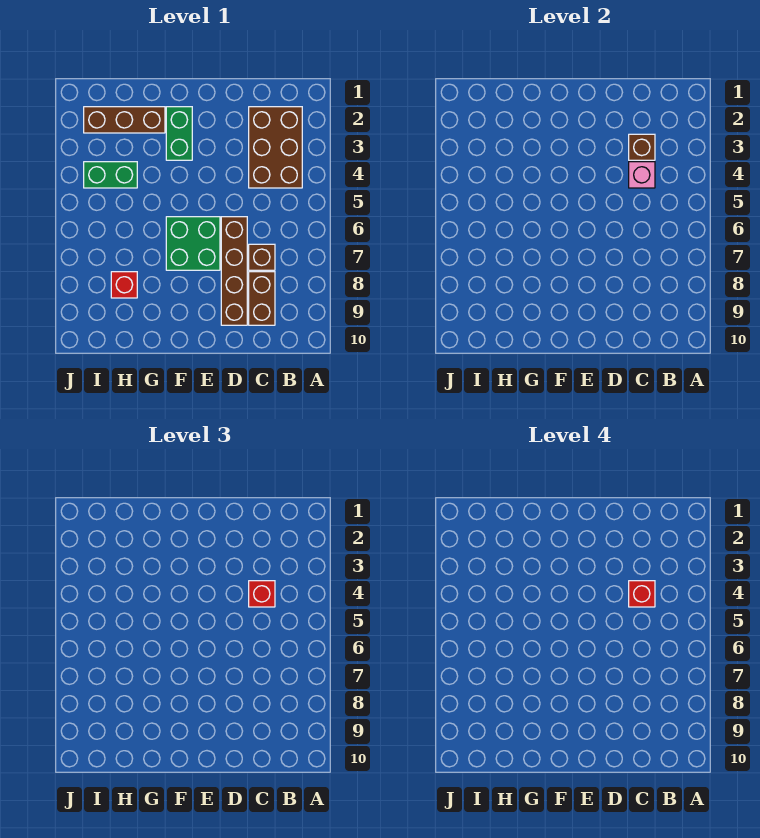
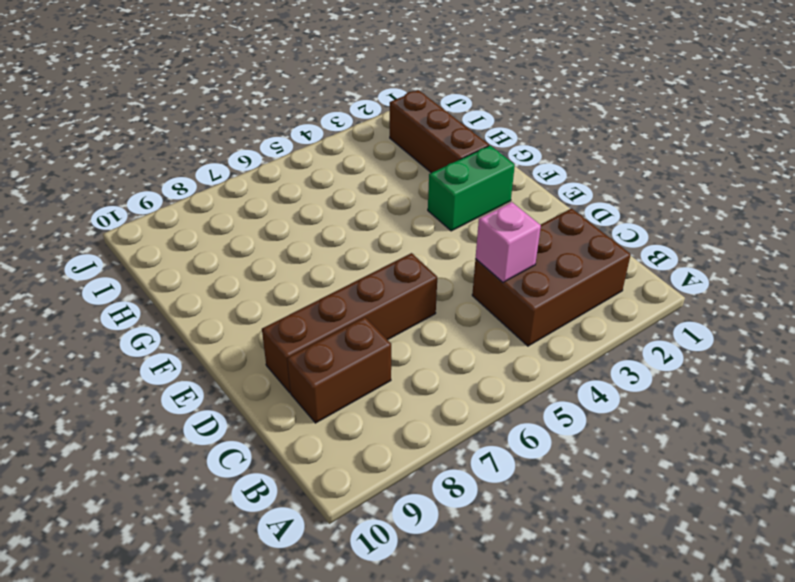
none -> brown brick C7 level 1
none -> green brick E6:F7 level 1
none -> green brick H4:I4 level 1

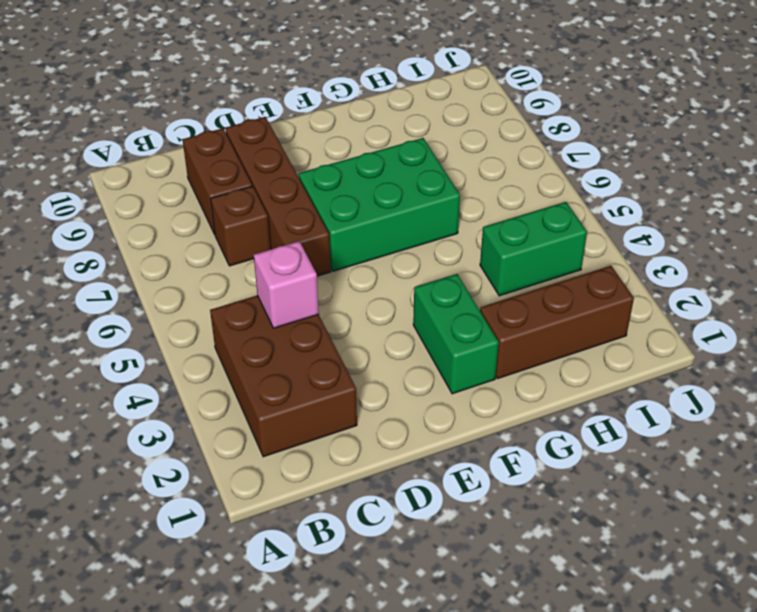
green brick E6:G7 level 1 -> green brick E6:F7 level 1
none -> red brick H8 level 1
none -> brown brick C3 level 2
none -> red brick C4 level 3

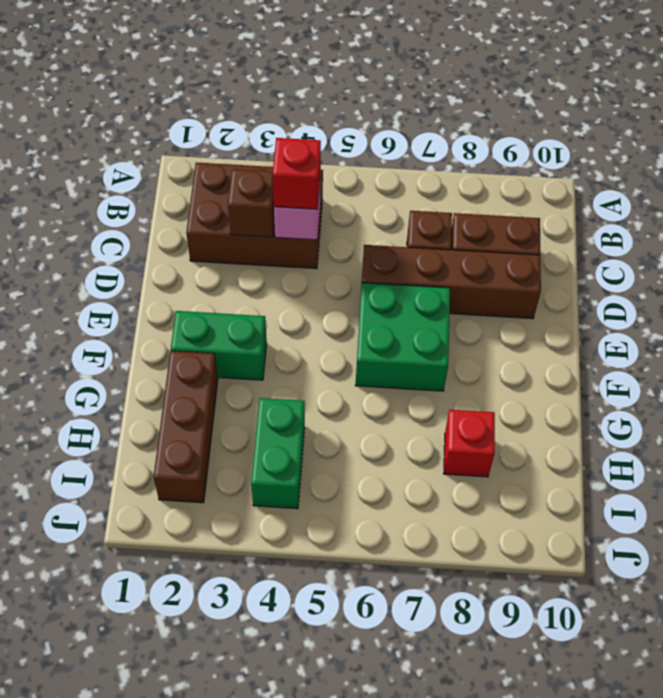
none -> red brick C4 level 4

